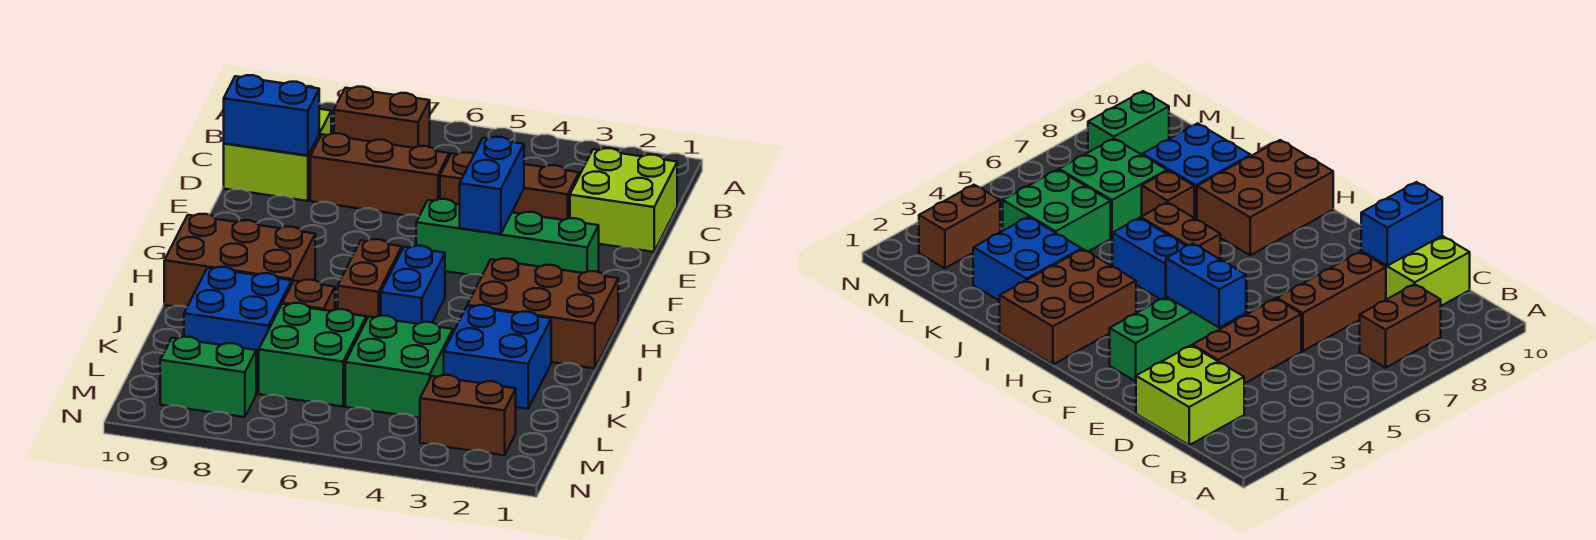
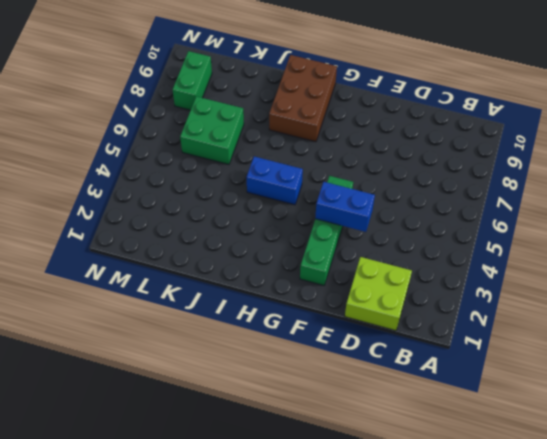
none -> brown brick B7:B8 level 1
none -> lime brick C9:D10 level 1
none -> brown brick D3:D5 level 1

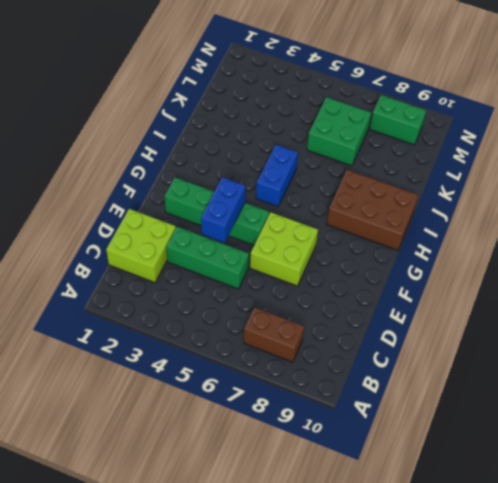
green brick D3:D5 level 1 -> brown brick D3:D5 level 1
lime brick E6:F7 level 1 -> lime brick C9:D10 level 1
none -> brown brick D6:D8 level 1
none -> brown brick H1:I3 level 1
none -> brown brick H6:I6 level 1

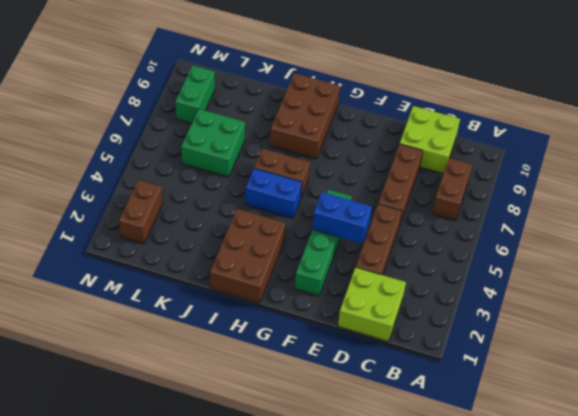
none -> blue brick J2:K3 level 1
none -> brown brick J7 level 1
none -> blue brick J8:K9 level 1

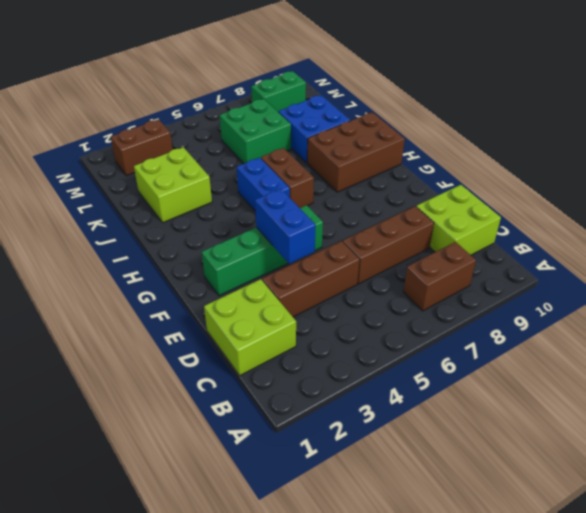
lime brick J2:K3 level 1 -> blue brick J2:K3 level 1
none -> brown brick H1:I3 level 1
none -> brown brick J7 level 1
none -> green brick K4:L5 level 1

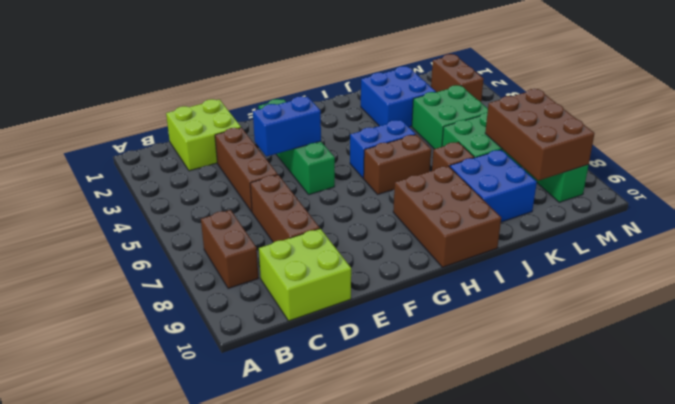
brown brick L7:M9 level 2 -> brown brick H1:I3 level 1
none -> blue brick D9:D10 level 2

